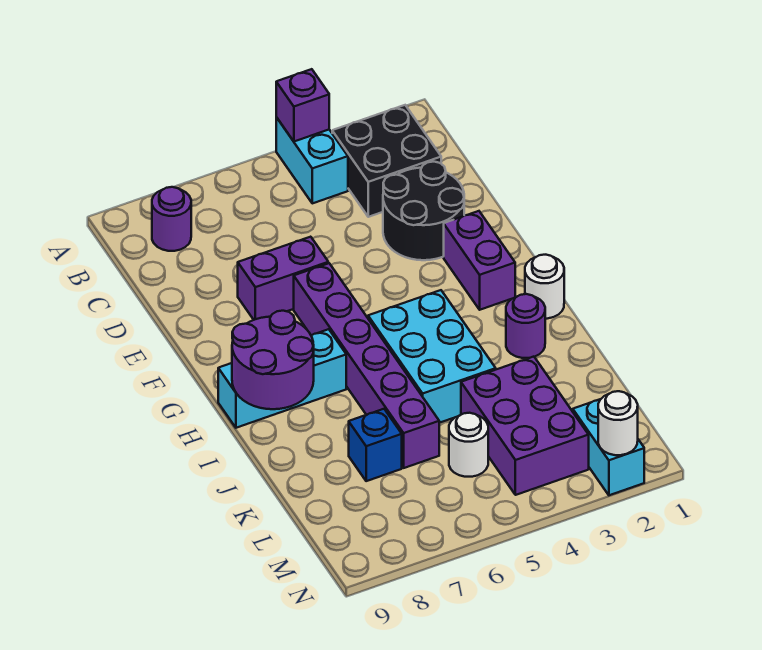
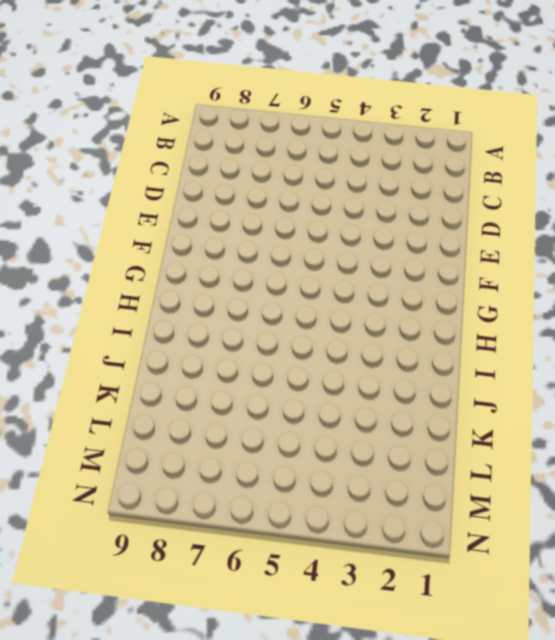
none -> cyan brick A4:B4 level 1
none -> black brick B2:C3 level 1
none -> purple round brick B8 level 1

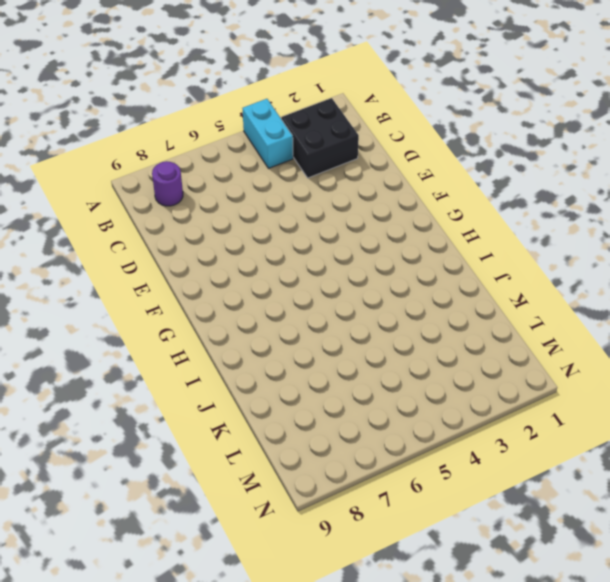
none -> black round brick D2:E3 level 1
none -> purple brick E6:E7 level 1
none -> purple brick F2:G2 level 1

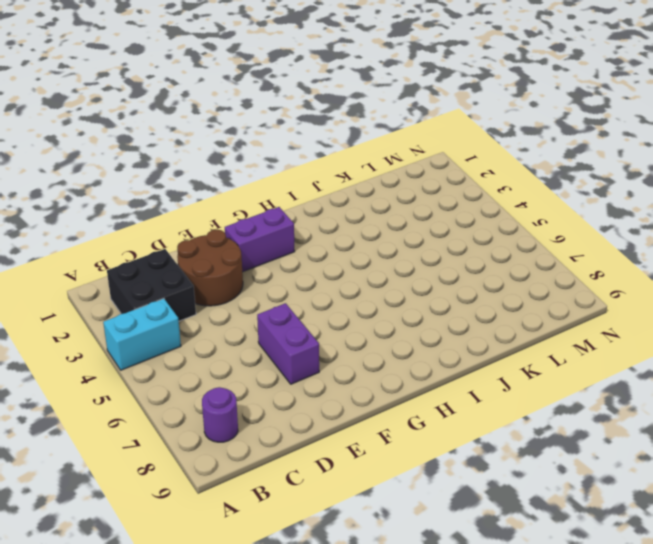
brown round brick D2:E3 level 1 -> black round brick D2:E3 level 1
none -> purple brick F6:K6 level 1
none -> white round brick H1 level 1
none -> cyan brick H4:J5 level 1

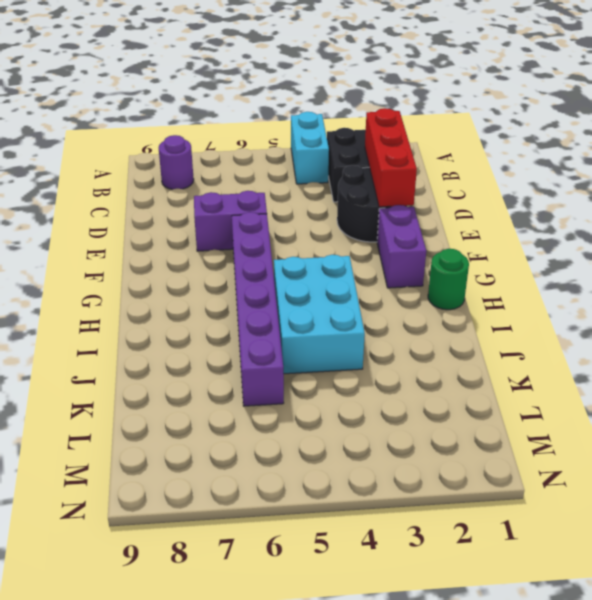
red brick C2:E2 level 2 -> none
green round brick H1 level 1 -> white round brick H1 level 1
none -> cyan brick H7:H9 level 1
none -> purple round brick I2 level 1
none -> purple brick K3:M4 level 1

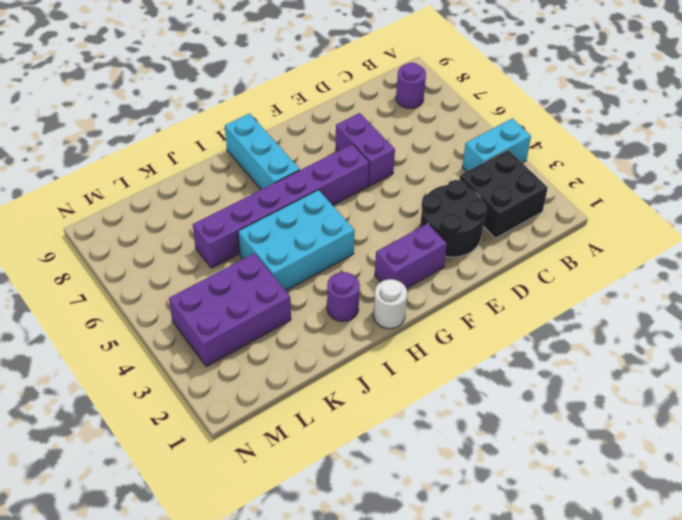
none -> blue brick K7 level 1
none -> white round brick L5 level 1
none -> cyan brick M2:N2 level 1

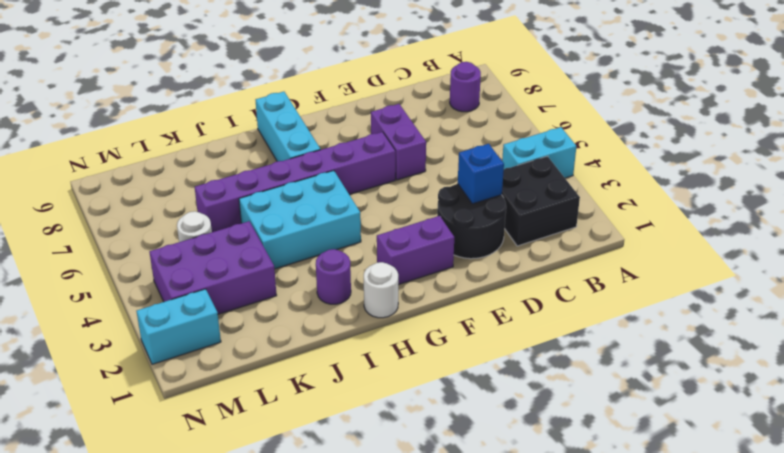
blue brick D3 level 2 -> blue brick K7 level 1
none -> purple brick A4 level 2
none -> purple round brick H8:I9 level 2
none -> white round brick N2 level 2

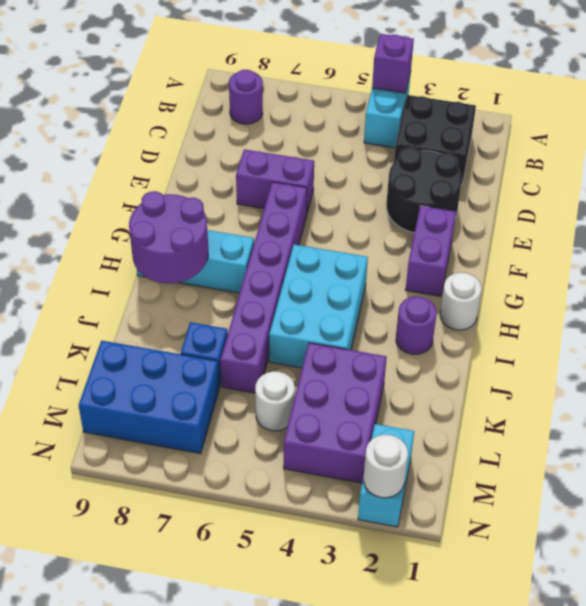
blue brick L7:M9 level 1 -> none

